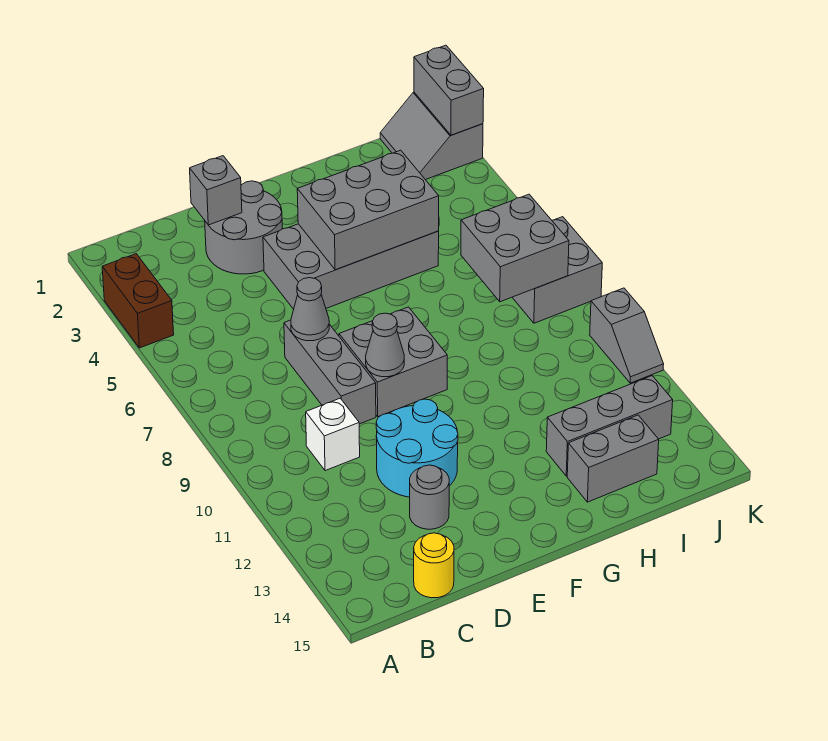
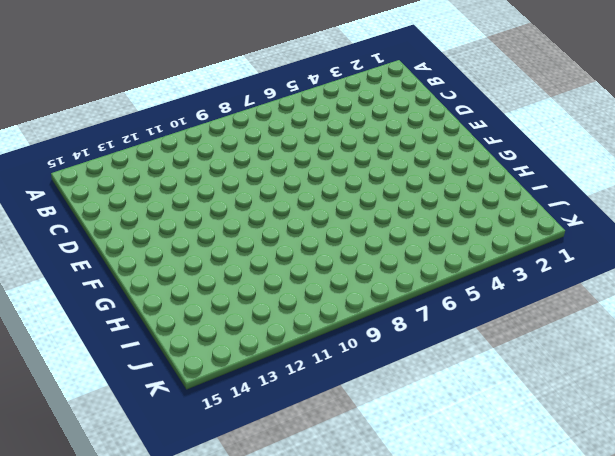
none -> brown brick A3:A4 level 1
none -> white brick C10 level 1
none -> yellow round brick C15 level 1

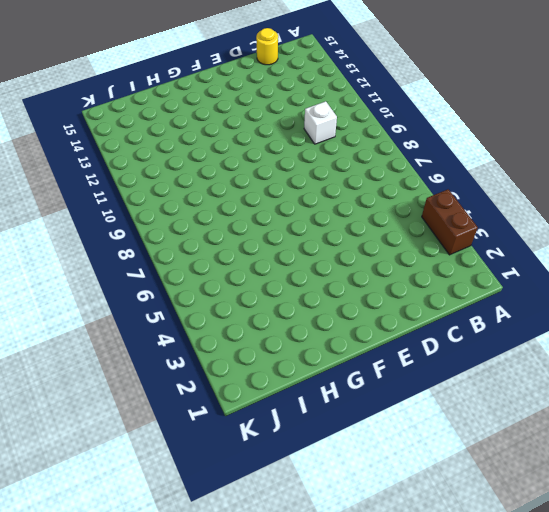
none -> grey round brick D2:E3 level 1
none -> grey brick D7:D9 level 1
none -> cyan round brick D11:E12 level 1

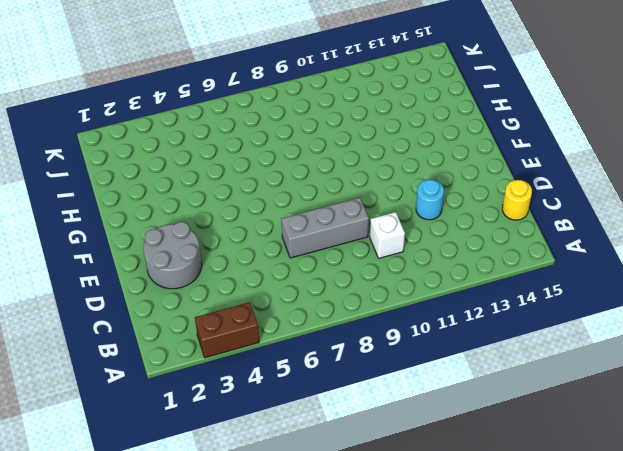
cyan round brick D12 level 1 -> cyan round brick D11:E12 level 1
none -> grey round brick D13 level 1
none -> grey brick E4:H5 level 1
none -> grey brick E8:F9 level 1

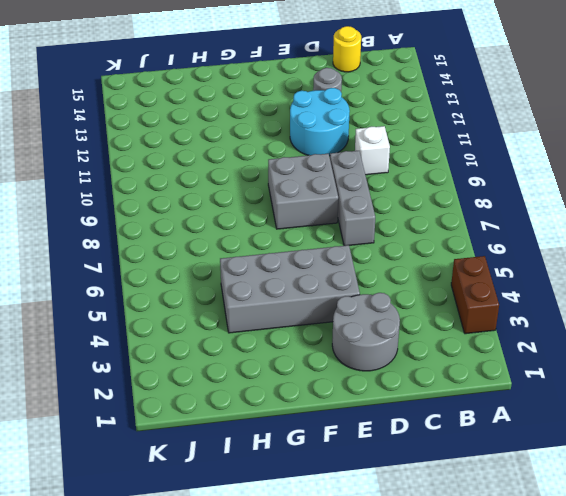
none -> grey brick H13:J13 level 1
none -> grey brick H14:I14 level 1
none -> grey slope J1:K2 level 1 top K

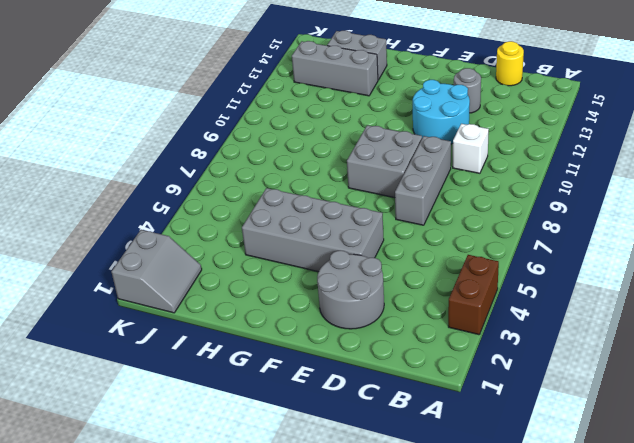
none -> grey brick J7:K8 level 1
none -> grey slope K10:K11 level 1 top 10
none -> grey brick D2 level 2

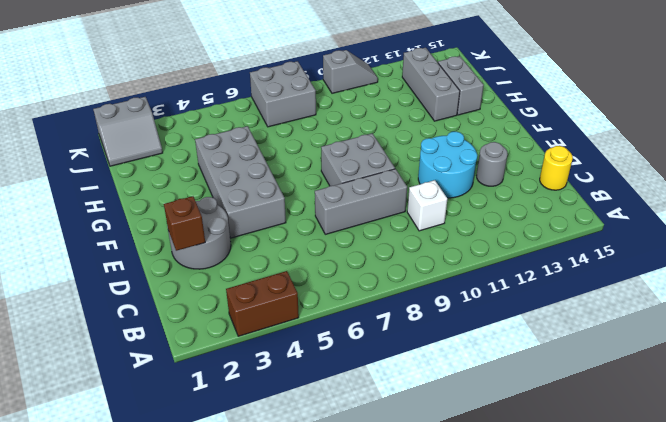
brown brick D2 level 2 -> grey brick D2 level 2
none -> grey cone D7 level 2
none -> grey cone E9 level 2
none -> grey brick F4:H5 level 2

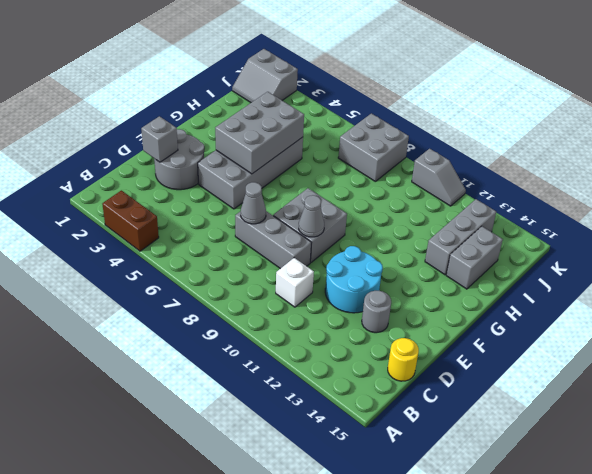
none -> grey brick I7:J8 level 2
none -> grey brick K1:K2 level 2

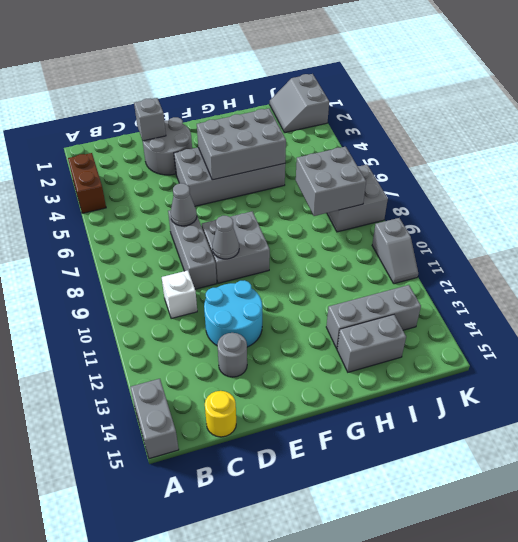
grey brick A14:A15 level 1 -> grey brick K1:K2 level 2

